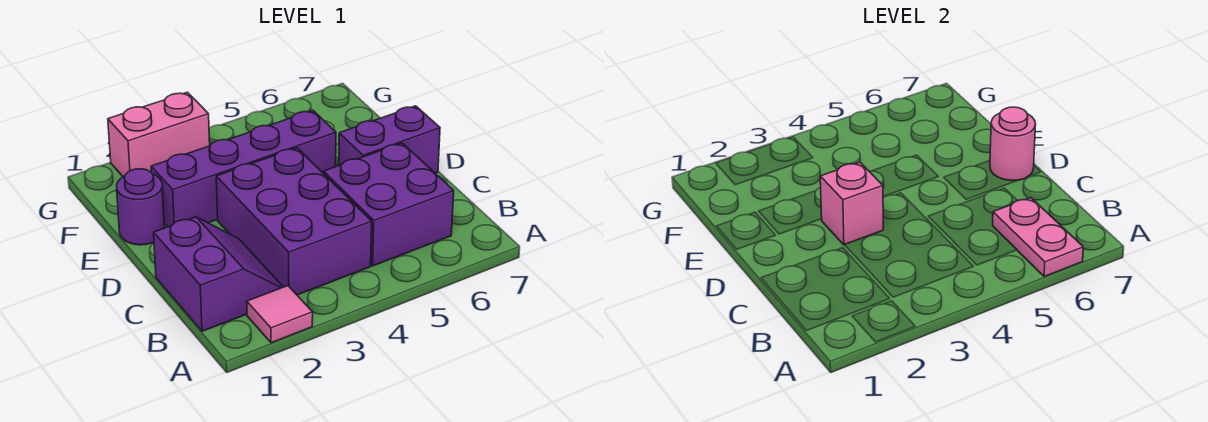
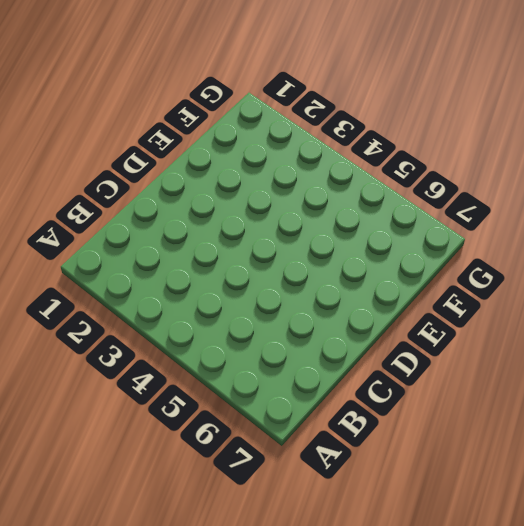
none -> pink tile A2 level 1
none -> purple slope B1:C2 level 1 top 1

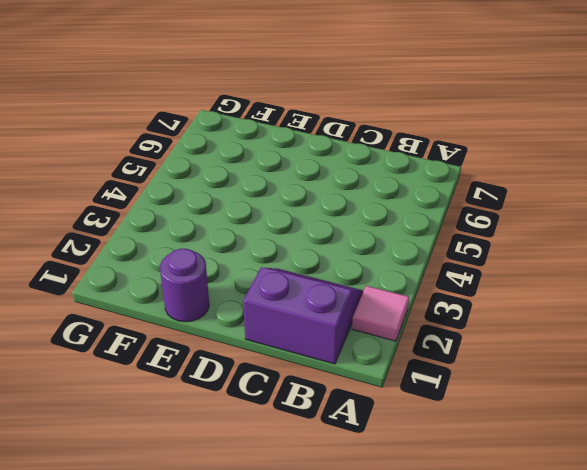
none -> purple brick B3:D4 level 1
none -> purple brick B5:C6 level 1

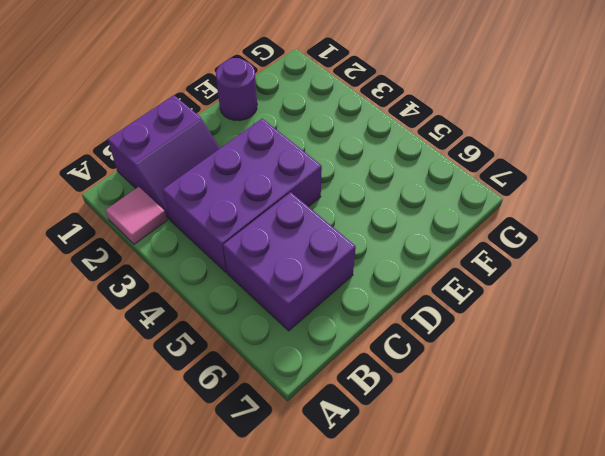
none -> purple brick D6:D7 level 1
none -> purple brick E2:E5 level 1

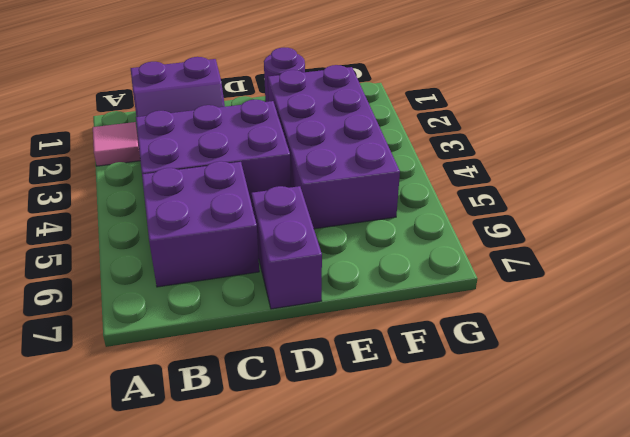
purple brick E2:F5 level 1 -> purple brick E2:E5 level 1
none -> pink brick G2:G3 level 1
none -> pink plate A6:B6 level 2

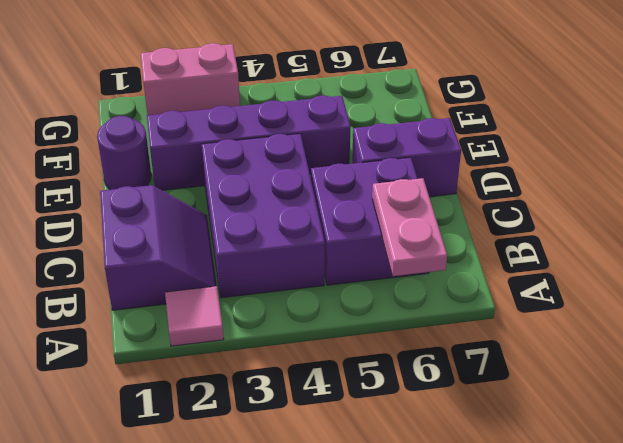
none -> pink brick D3 level 2
none -> pink round brick D7 level 2

